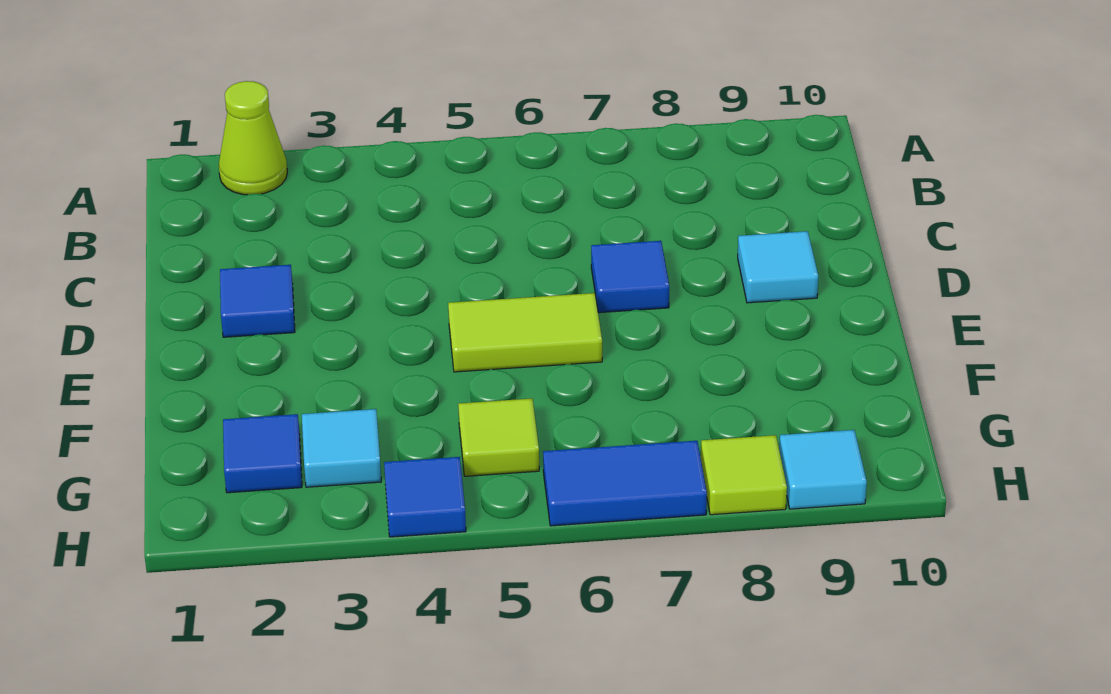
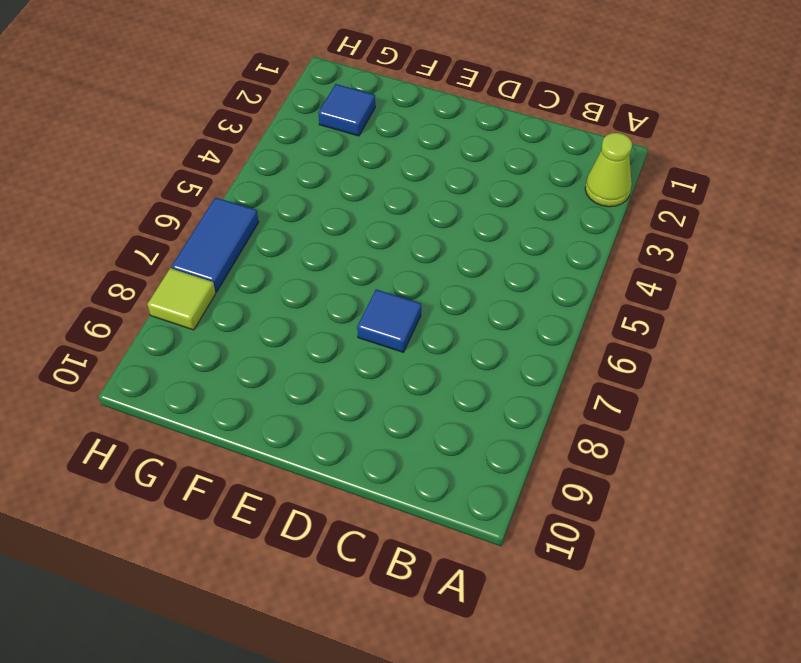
none -> blue tile D2 level 1
none -> cyan tile D9 level 1
none -> lime tile E5:E6 level 1

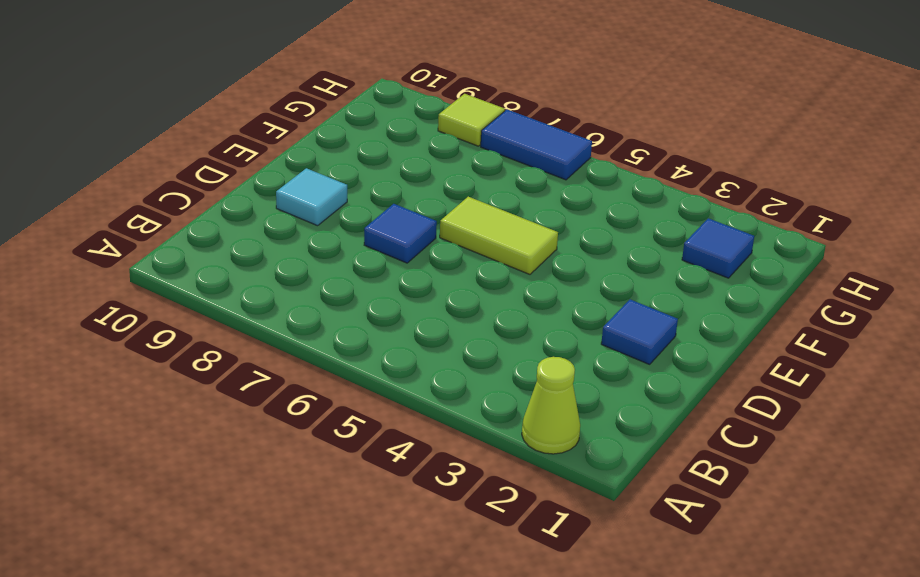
none -> cyan tile G3 level 1
none -> lime tile G5 level 1
none -> blue tile H4 level 1

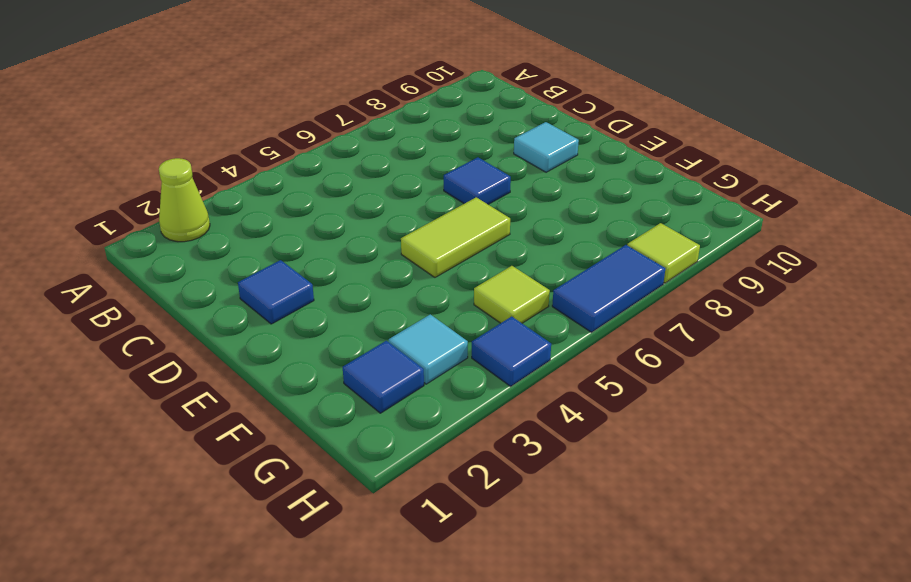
none -> cyan tile H9 level 1

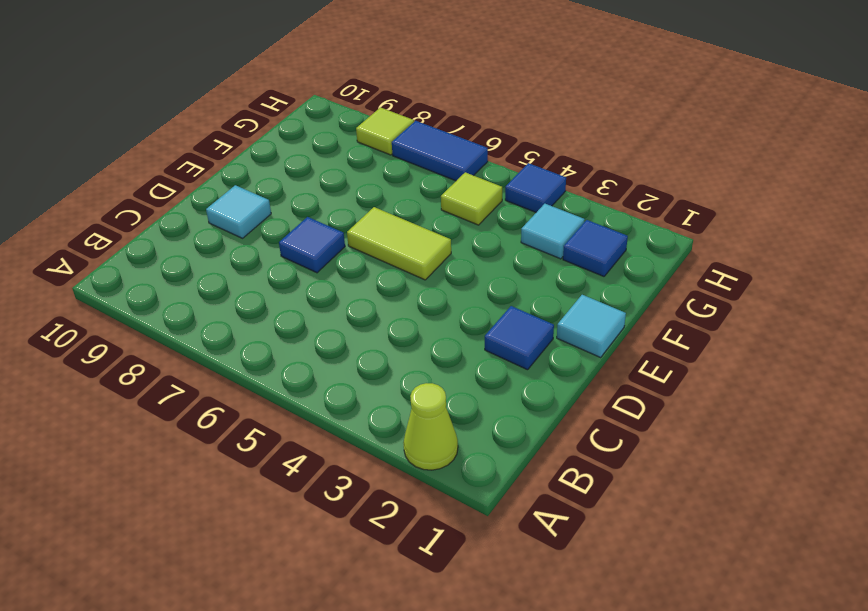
cyan tile E1 level 1 -> cyan tile H9 level 1

